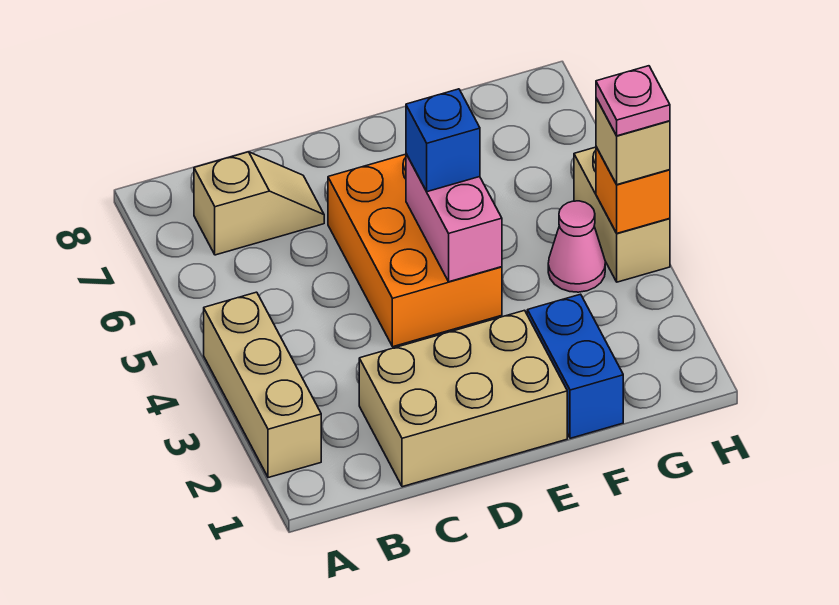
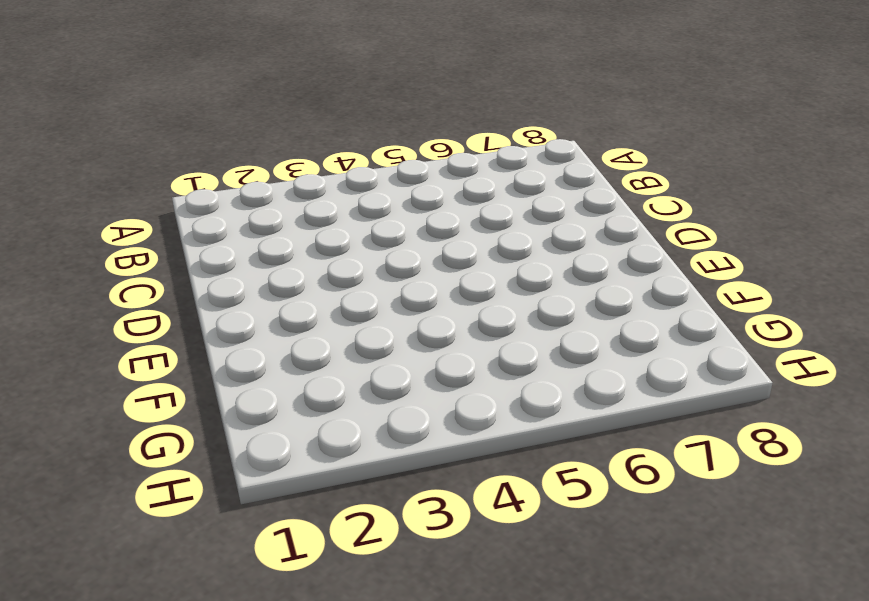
none -> tan brick A2:A4 level 1
none -> tan slope B7:C7 level 1 top B
none -> tan brick C1:E2 level 1

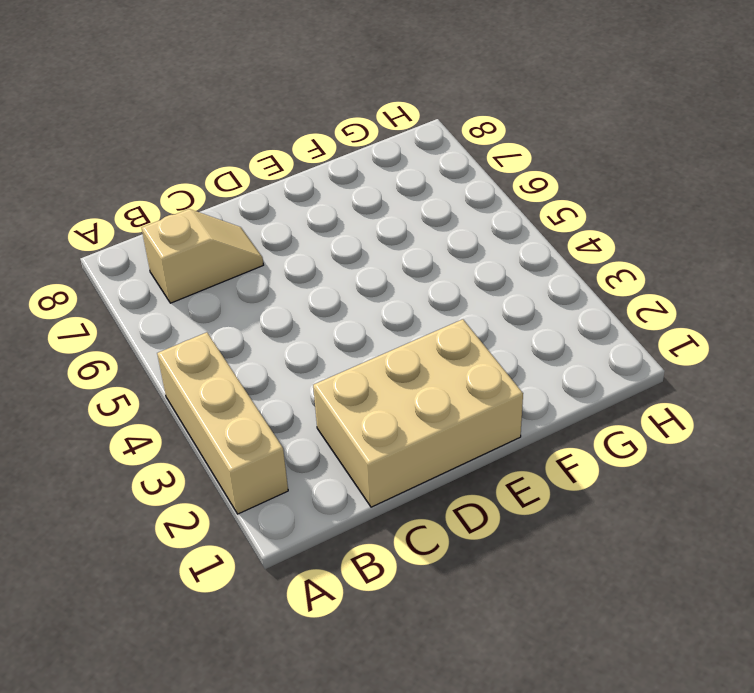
none -> orange brick D4:E6 level 1
none -> blue brick F1:F2 level 1
none -> pink cone G4 level 1

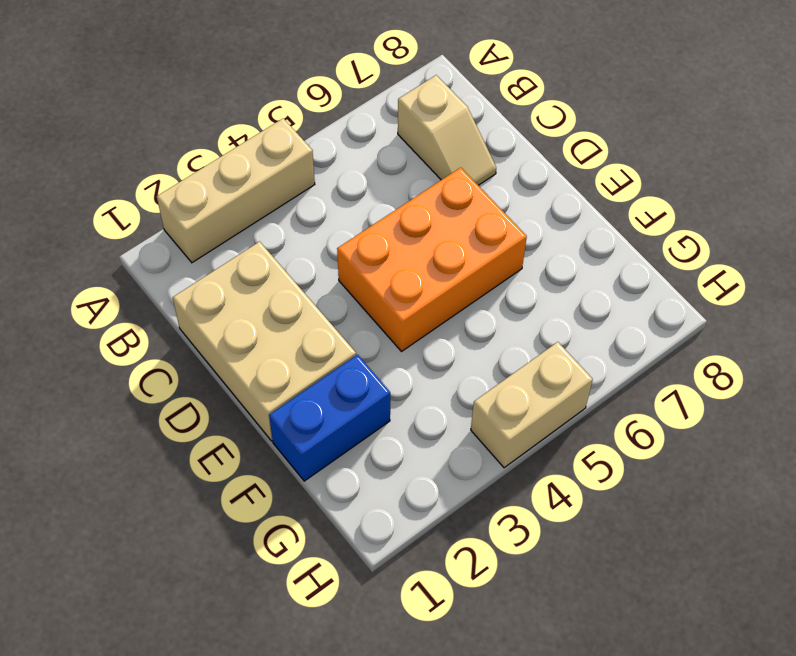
none -> pink cone G4 level 1
none -> pink brick E4:E5 level 2
none -> orange brick H4 level 2

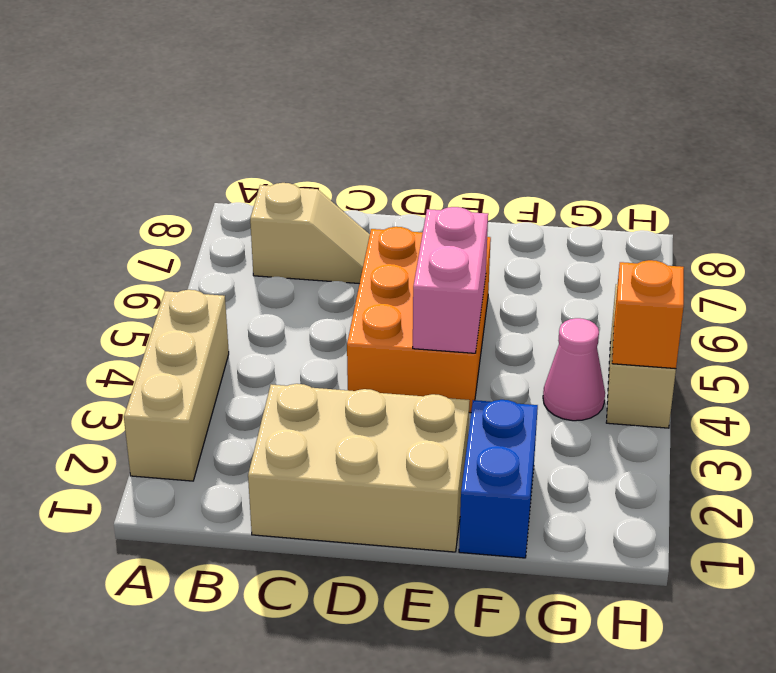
none -> blue brick E5 level 3
none -> tan brick H4 level 3
none -> pink plate H4 level 4

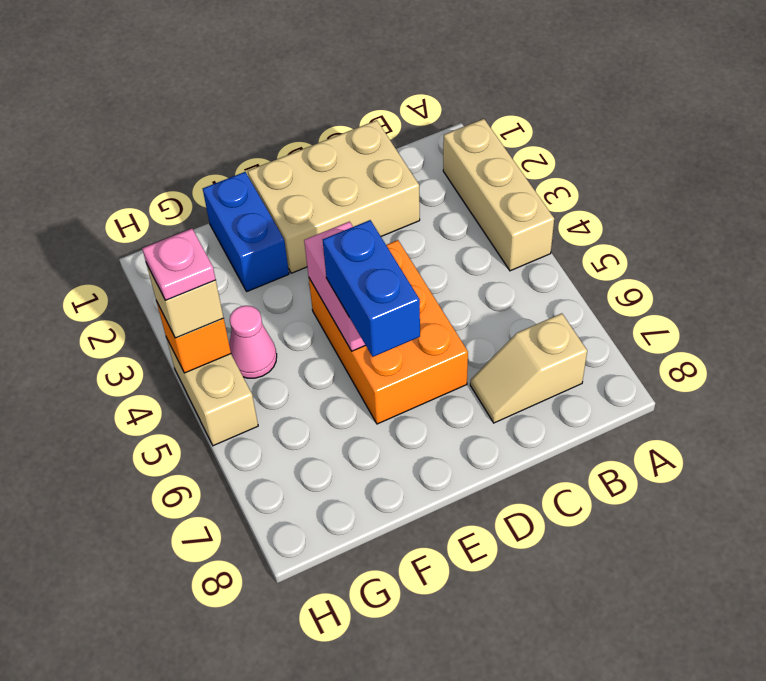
blue brick E5:E6 level 3 -> blue brick E5 level 3

